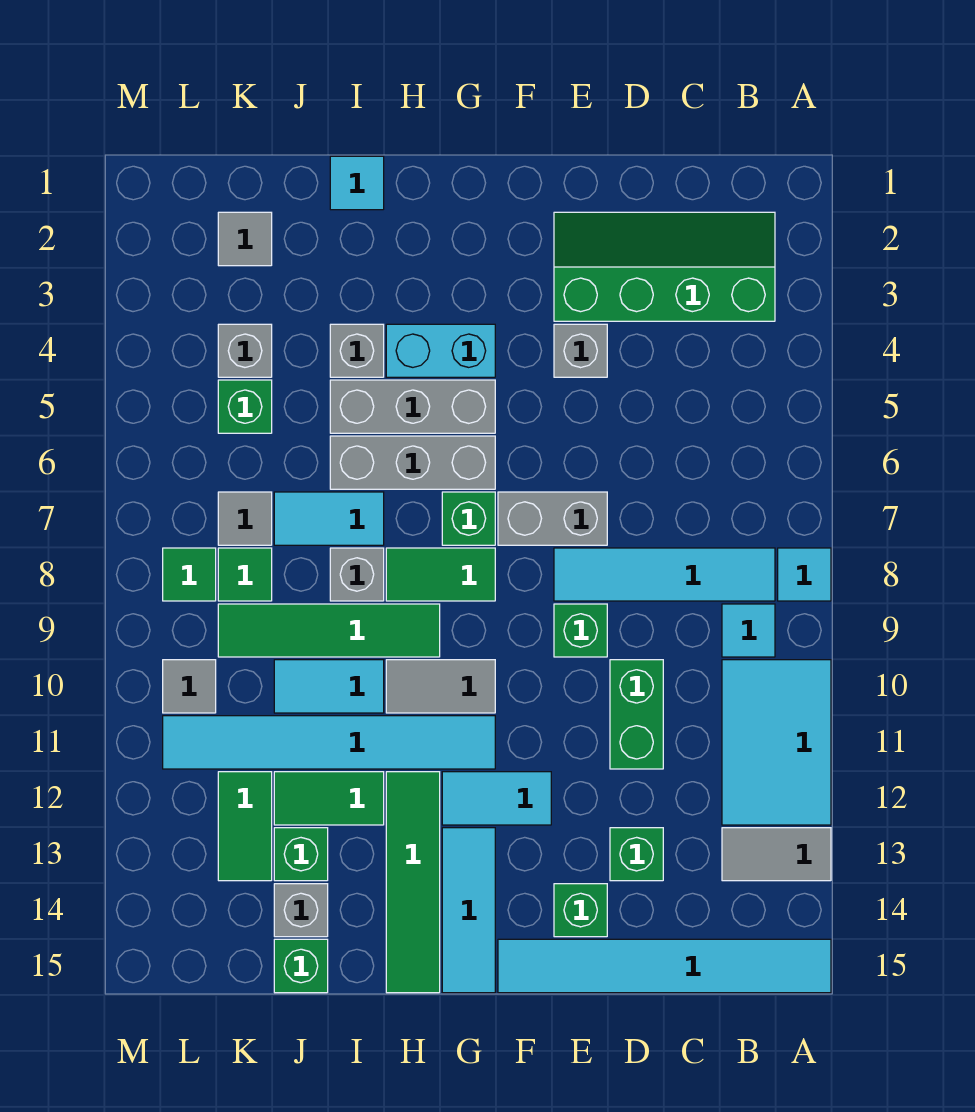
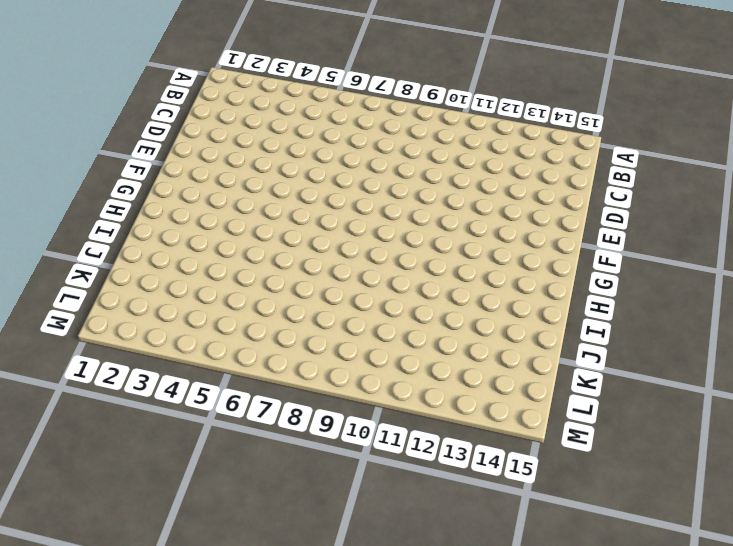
none -> cyan tile A8 level 1
none -> cyan tile A10:B12 level 1
none -> grey tile A13:B13 level 1
none -> cyan tile A15:F15 level 1

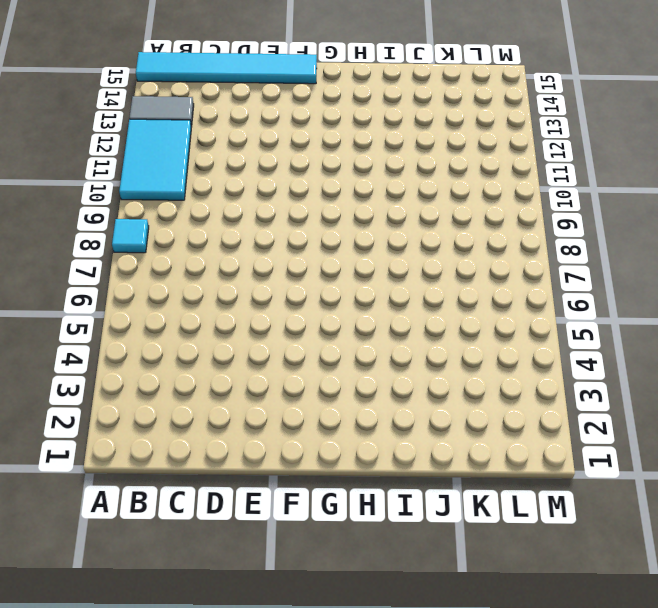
none -> green slope B2:E3 level 1 top 3
none -> cyan tile B8:E8 level 1
none -> cyan tile B9 level 1
none -> green brick D10:D11 level 1

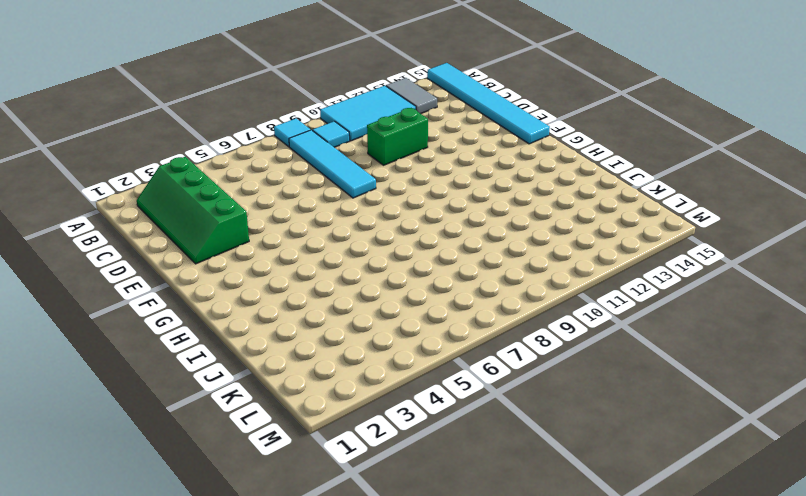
none -> green brick D13 level 1
none -> grey brick E4 level 1
none -> grey brick E7:F7 level 1
none -> green brick E9 level 1

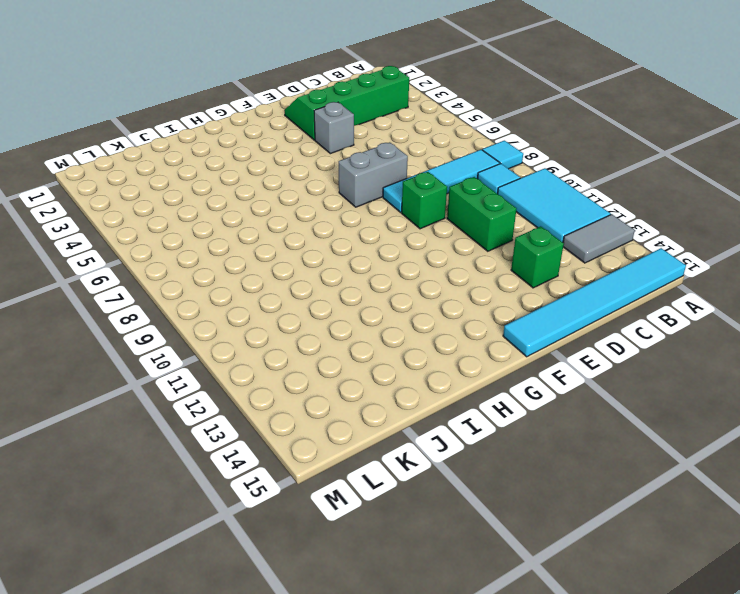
none -> green brick E14 level 1
none -> cyan tile F12:G12 level 1
none -> cyan brick G4:H4 level 1
none -> grey brick G5:I5 level 1

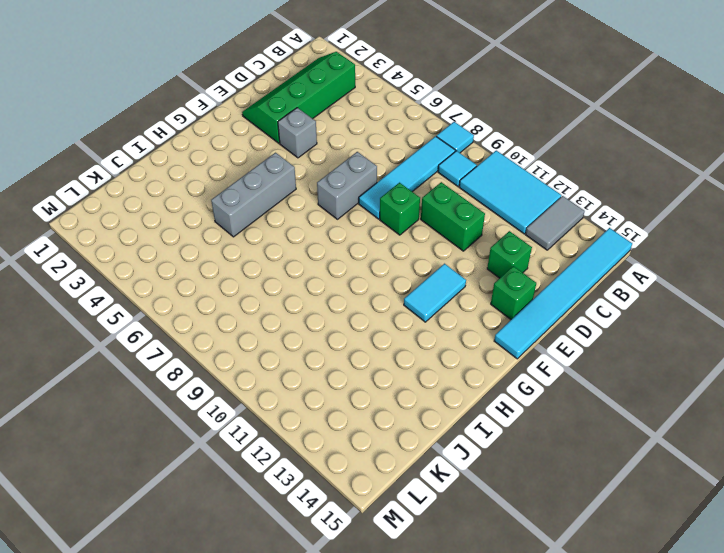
none -> cyan brick G4:H4 level 1
none -> grey brick G6:I6 level 1
none -> green brick G7 level 1
none -> green tile G8:H8 level 1

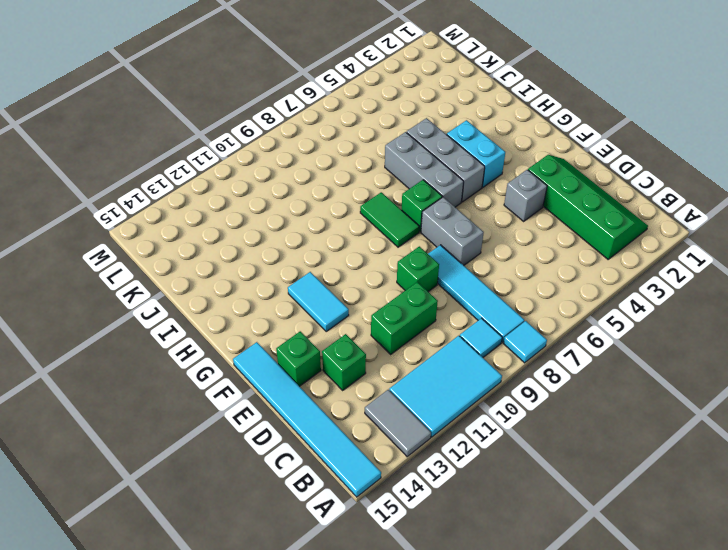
none -> grey tile G10:H10 level 1
none -> cyan tile G11:L11 level 1
none -> cyan tile G13:G15 level 1
none -> green tile H9:K9 level 1

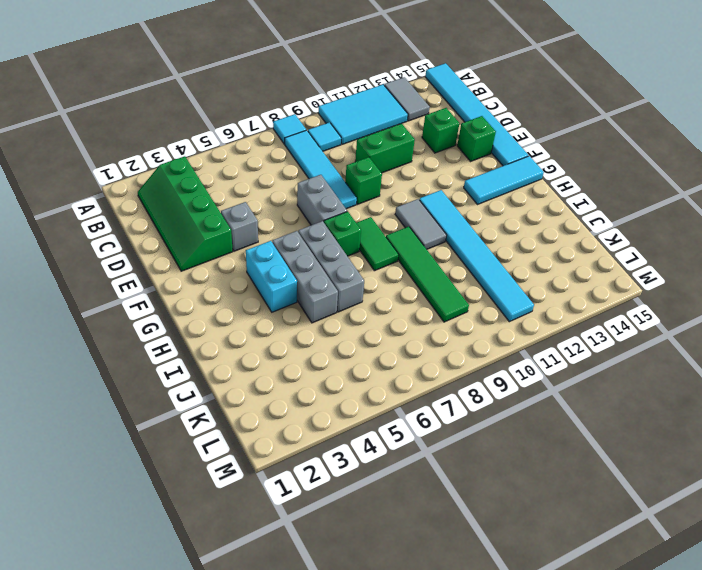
none -> cyan tile F12:G12 level 1
none -> green tile H12:H15 level 1
none -> cyan tile I1 level 1
none -> grey brick I4 level 1

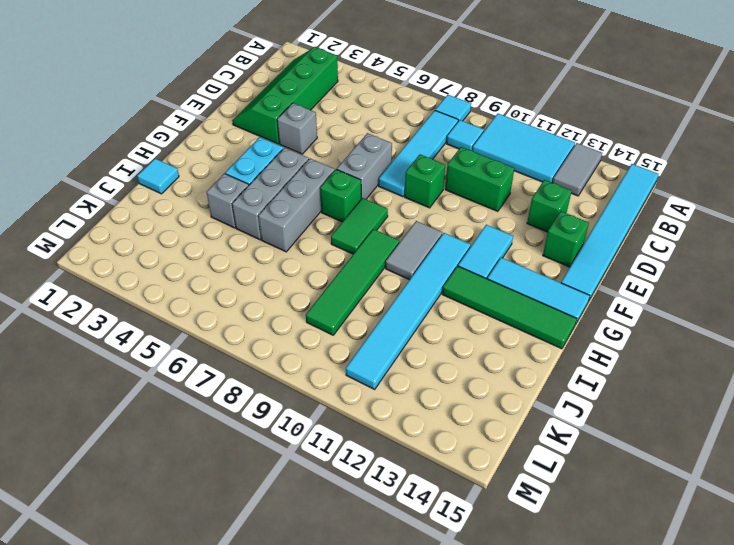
none -> cyan tile I7:J7 level 1
none -> grey brick I8 level 1
none -> cyan tile I10:J10 level 1
none -> green tile I12:J12 level 1

